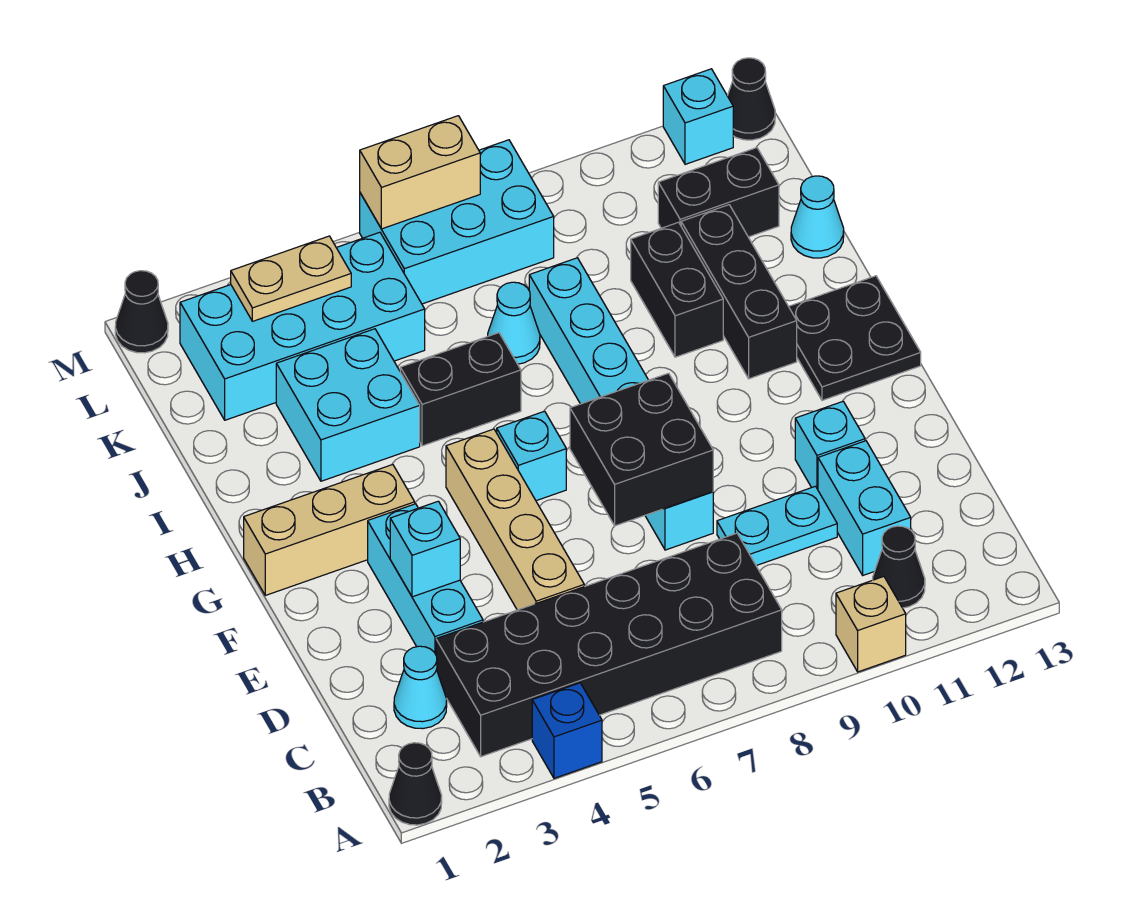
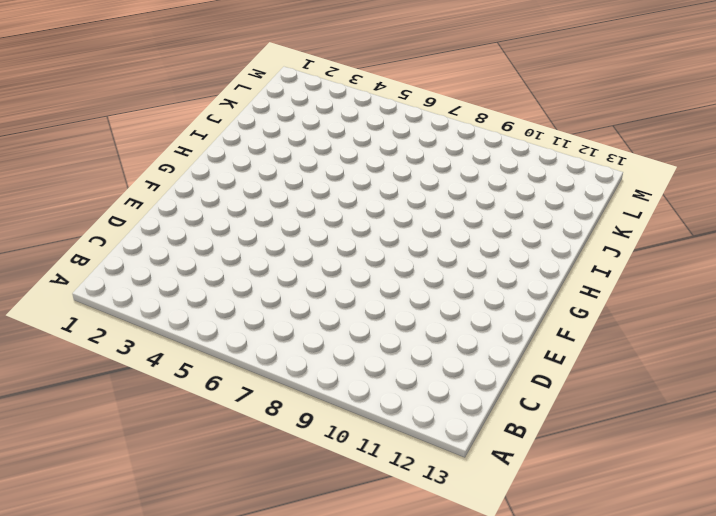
none -> black cone A1 level 1
none -> blue brick A4 level 1
none -> tan brick A10 level 1
none -> black brick B3:C8 level 1

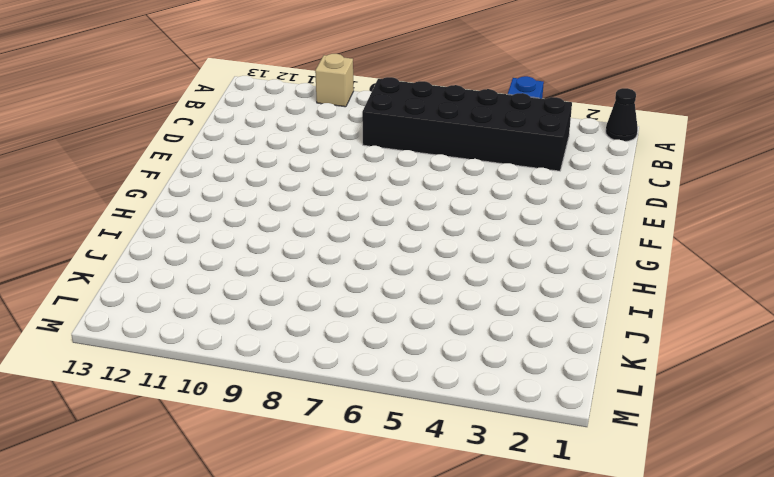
none -> black cone B11 level 1
none -> cyan cone C2 level 1
none -> cyan brick C11:D11 level 1
none -> cyan brick D3:F3 level 1

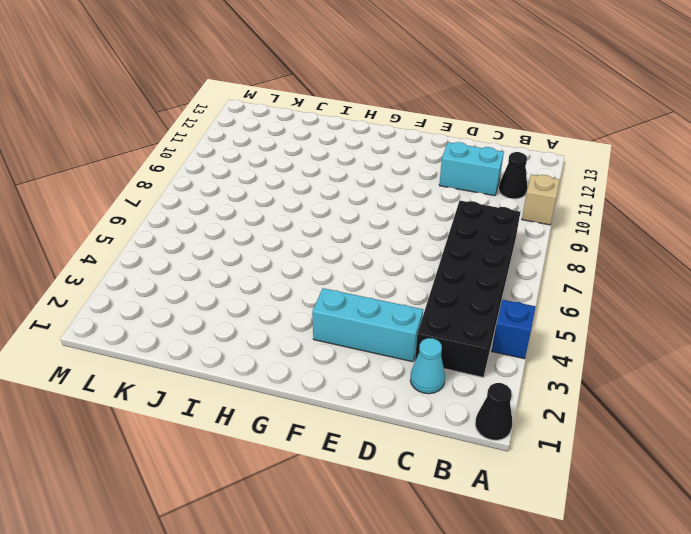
none -> tan brick D5:G5 level 1
none -> cyan plate D9:D10 level 1
none -> cyan brick E8:J8 level 1
none -> cyan brick E11 level 1

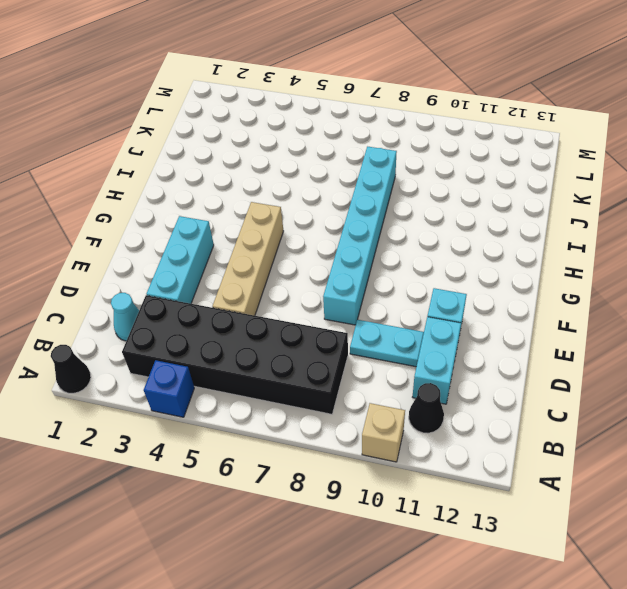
none -> tan brick G1:G3 level 1
none -> cyan brick G6 level 1
none -> black plate G12:H13 level 1
none -> black brick H11:J11 level 1

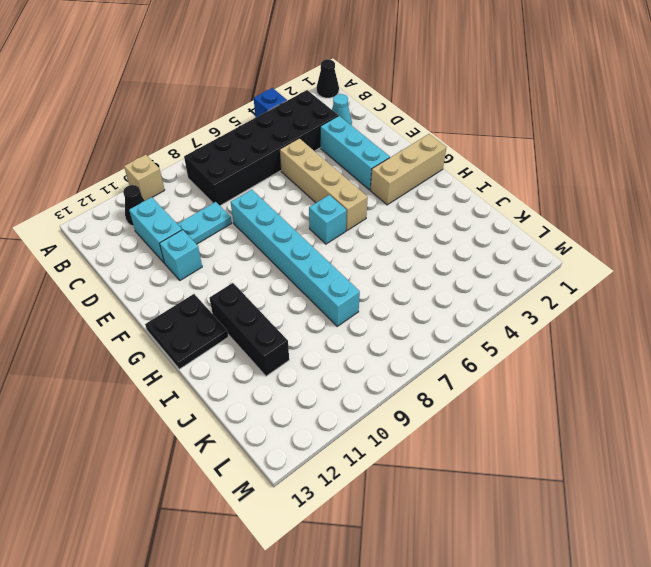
none -> cyan brick I3:J4 level 1
none -> black brick I5:I6 level 1
none -> black brick I10:J10 level 1
none -> cyan cone J7 level 1

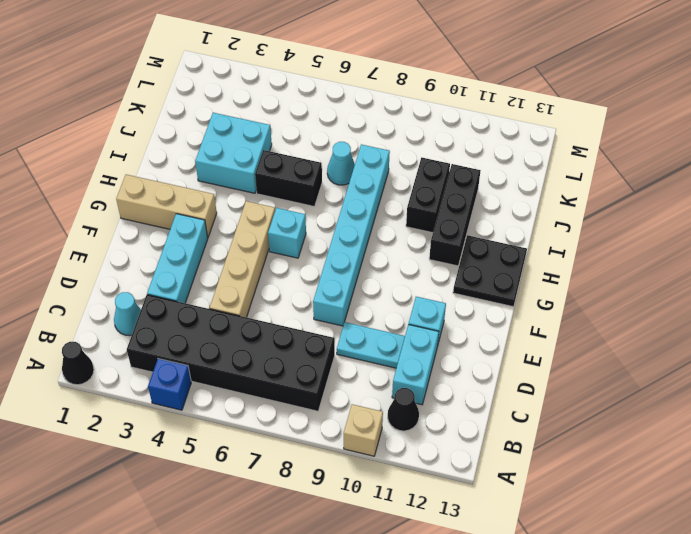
none -> cyan cone J13 level 1
none -> cyan brick K2:L5 level 1
none -> black brick K11:K12 level 1
none -> cyan brick L6:M8 level 1

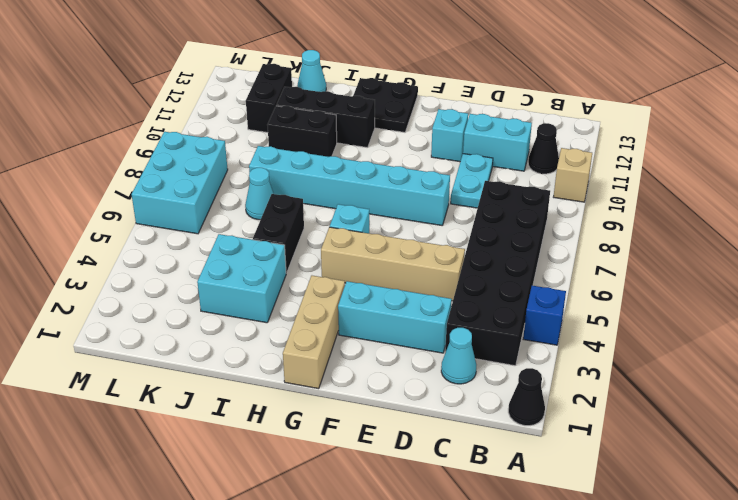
none -> cyan brick K2:L5 level 1
none -> black cone M1 level 1
none -> cyan brick M12 level 1
none -> black cone M13 level 1

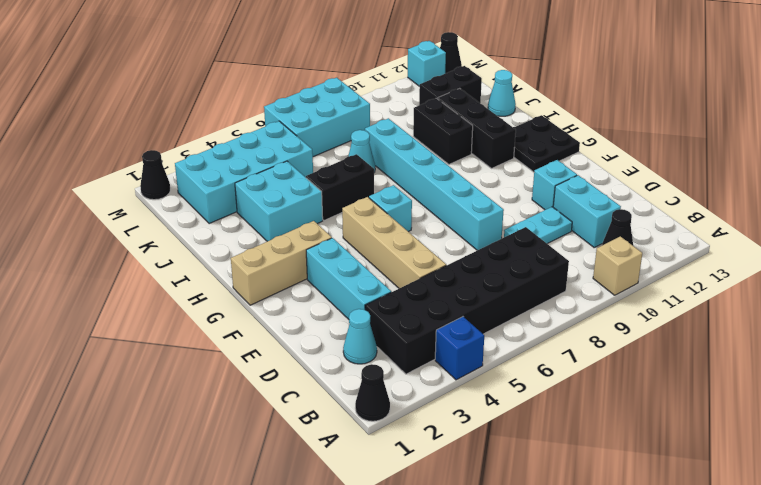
none -> cyan brick E3 level 2
none -> black brick E7:F8 level 2
none -> tan plate L3:L4 level 2
none -> tan brick M6:M7 level 2

